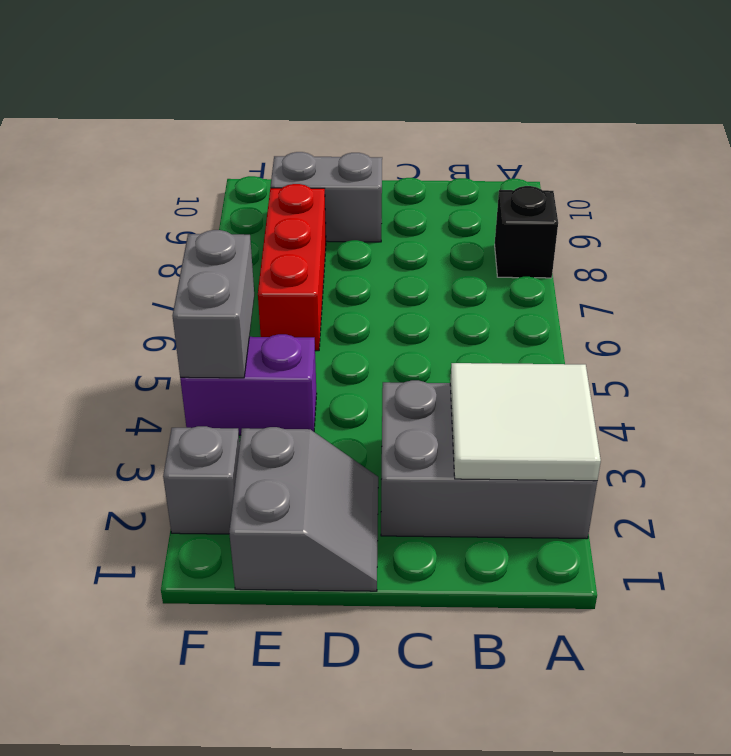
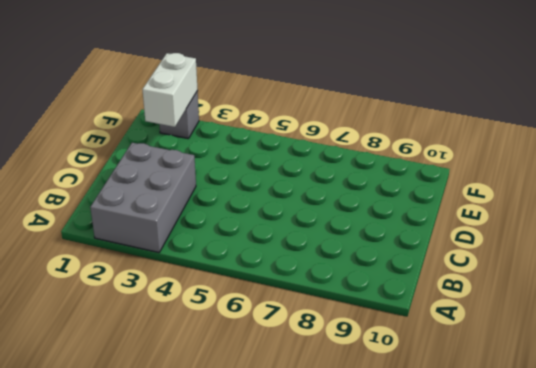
white brick E2:F2 level 2 -> none
none -> black brick A8 level 1
none -> grey slope D1:E2 level 1 top E

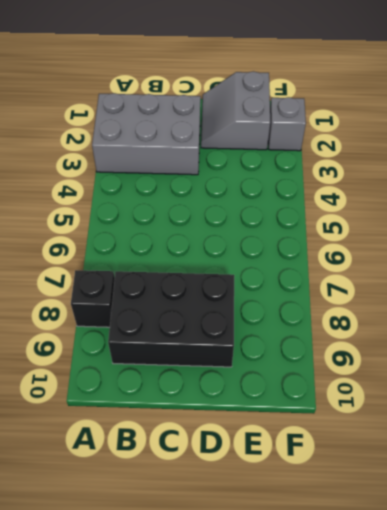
black brick B8:D9 level 1 -> grey brick D9:E9 level 1
none -> purple brick E4:F4 level 1
none -> red brick E6:E8 level 1

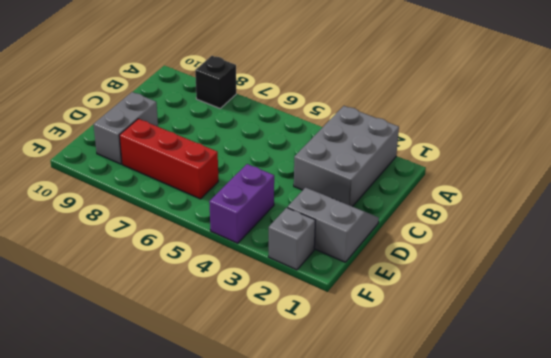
none -> white tile A2:B3 level 2
none -> grey brick F4:F5 level 2

